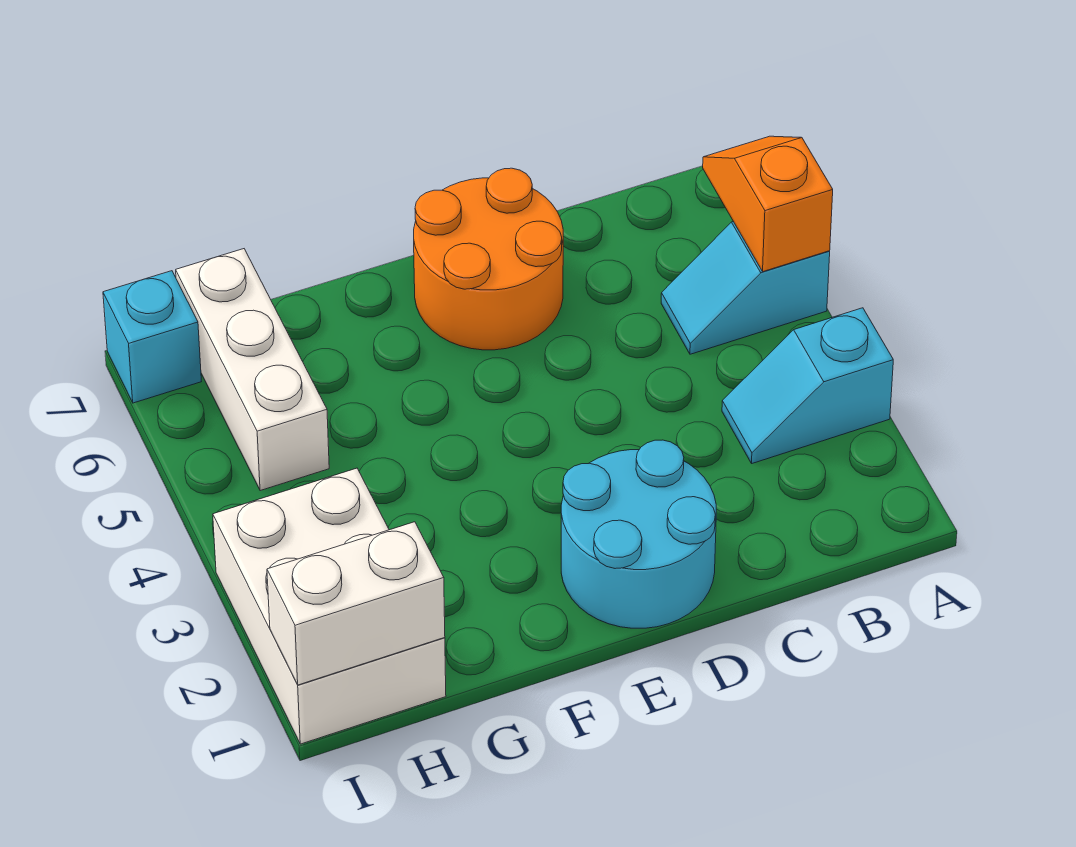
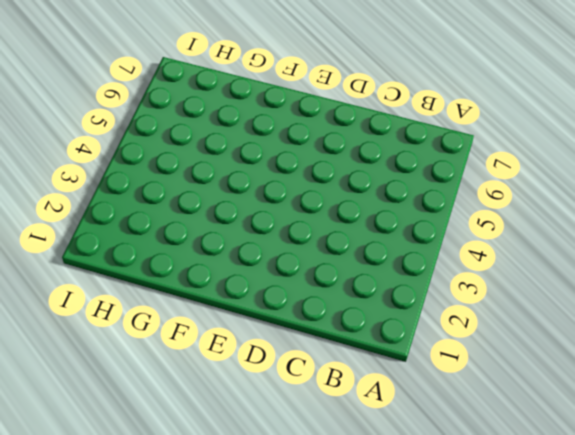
none -> cyan slope A3:B3 level 1 top A
none -> cyan slope A5:B5 level 1 top A

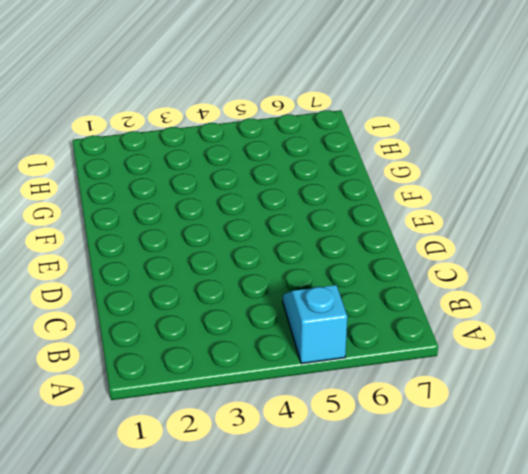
none -> cyan slope A3:B3 level 1 top A
none -> cyan round brick D1:E2 level 1

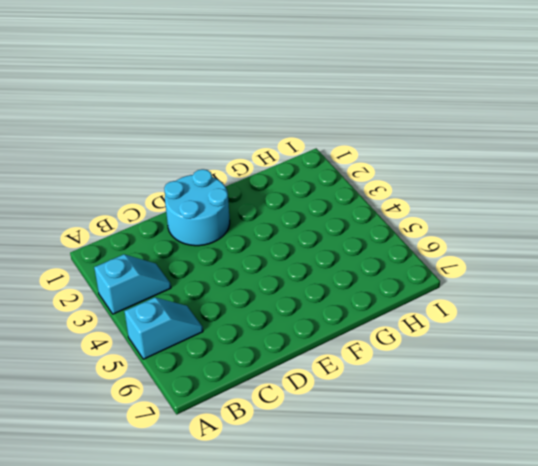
none -> orange round brick D6:E7 level 1
none -> white brick H1:I3 level 1

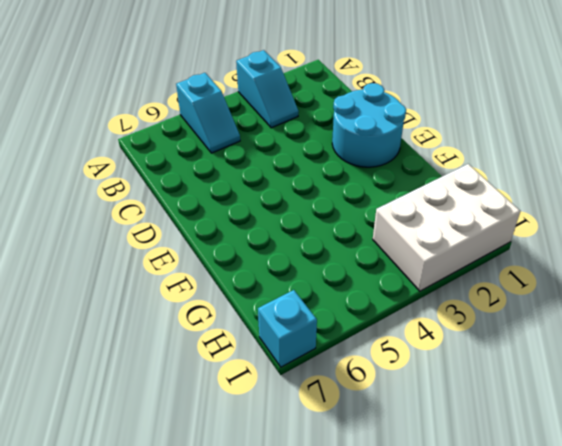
none -> orange round brick D6:E7 level 1
none -> white brick H5:H7 level 1

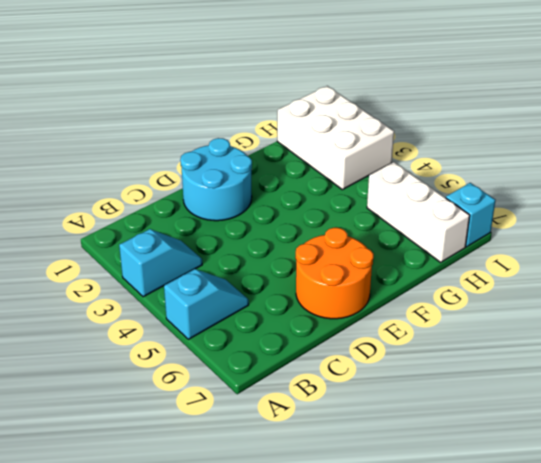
none -> orange slope A5:A6 level 2 top 5
none -> white brick H1:I1 level 2

